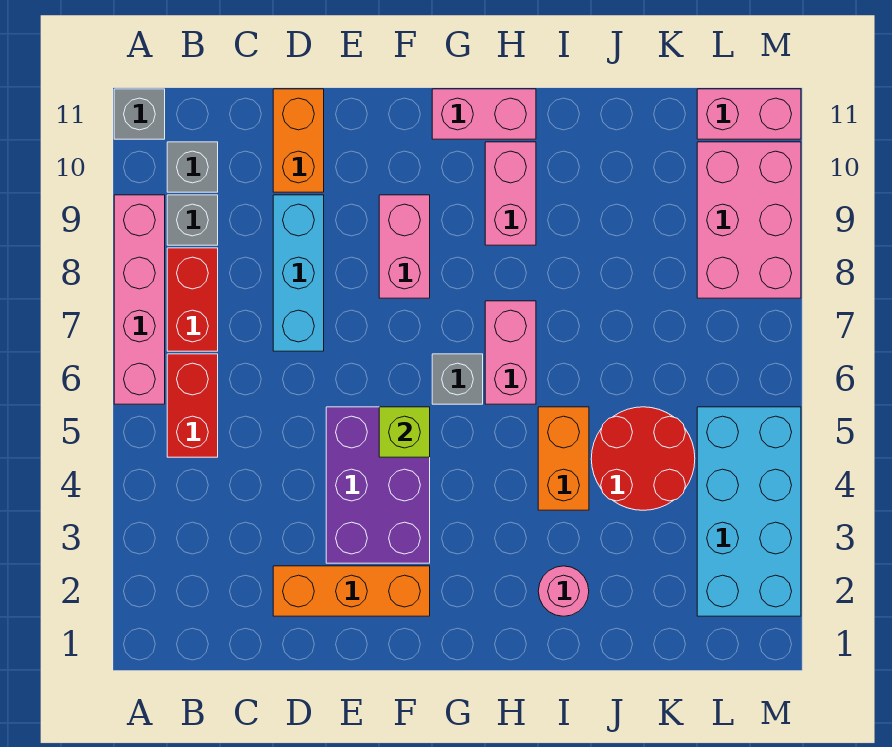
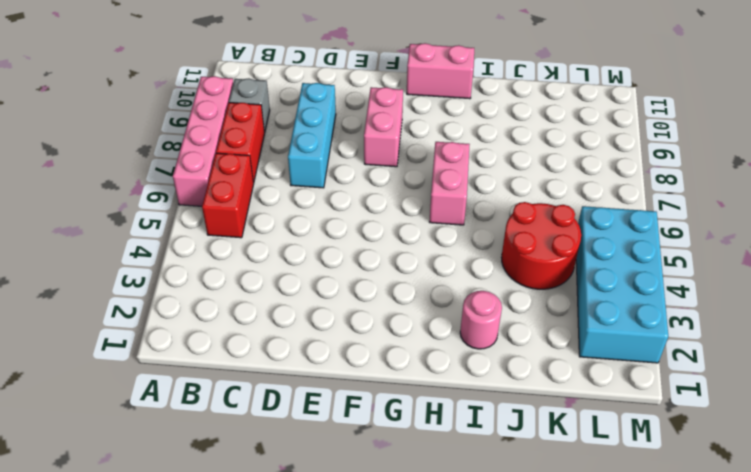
none -> grey brick A11 level 1
none -> grey brick B10 level 1
none -> orange brick D2:F2 level 1

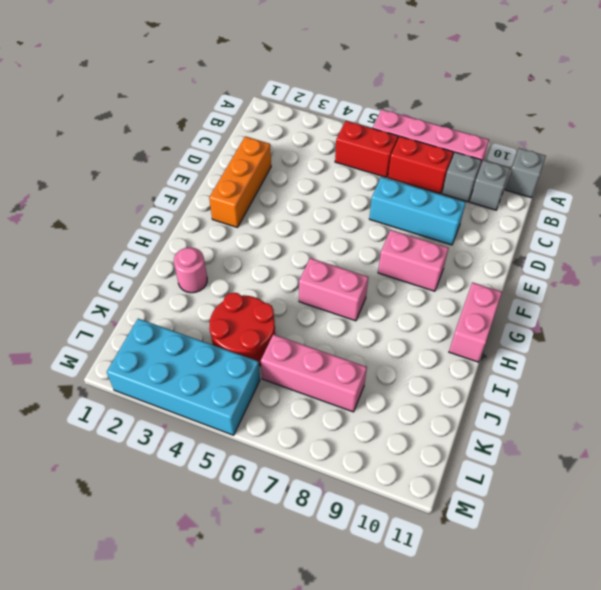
pink brick K6:K8 level 1 -> none
none -> orange brick D10:D11 level 1
none -> purple brick E3:F5 level 1
none -> grey brick G6 level 1

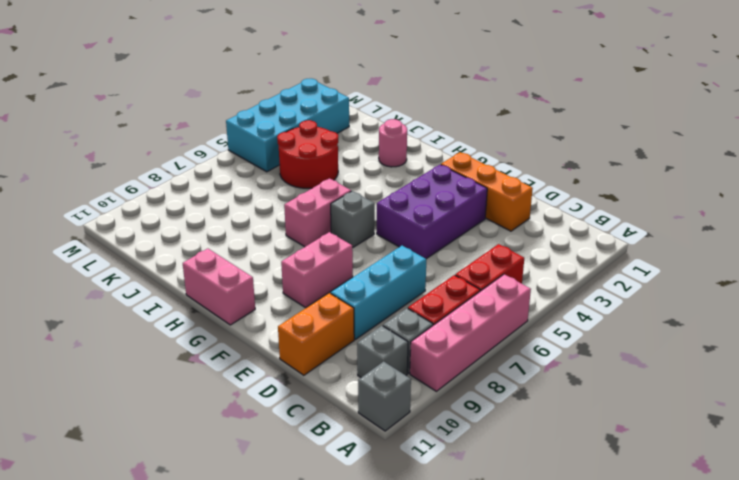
none -> pink brick H9:H10 level 1
none -> orange brick I4:I5 level 1
none -> pink brick L8:M10 level 1

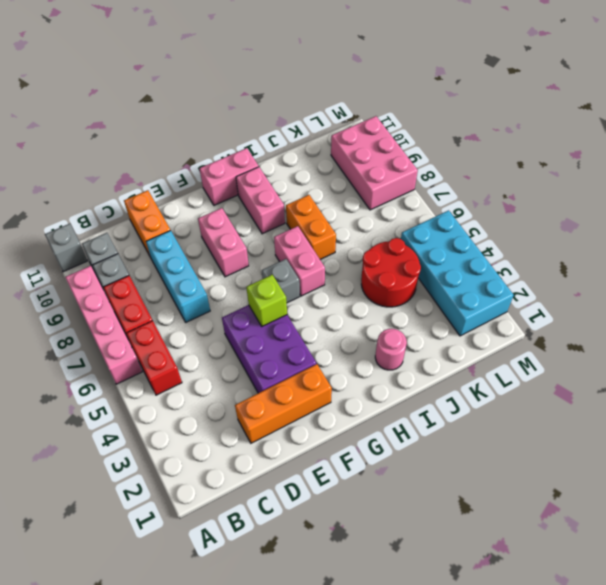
orange brick I7:I8 level 1 -> orange brick I4:I5 level 1
none -> pink brick L11:M11 level 1

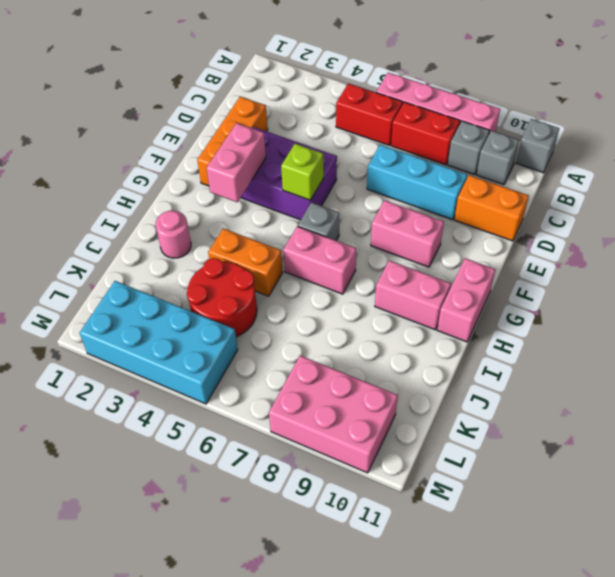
pink brick F3:G3 level 2 -> pink brick L11:M11 level 1

